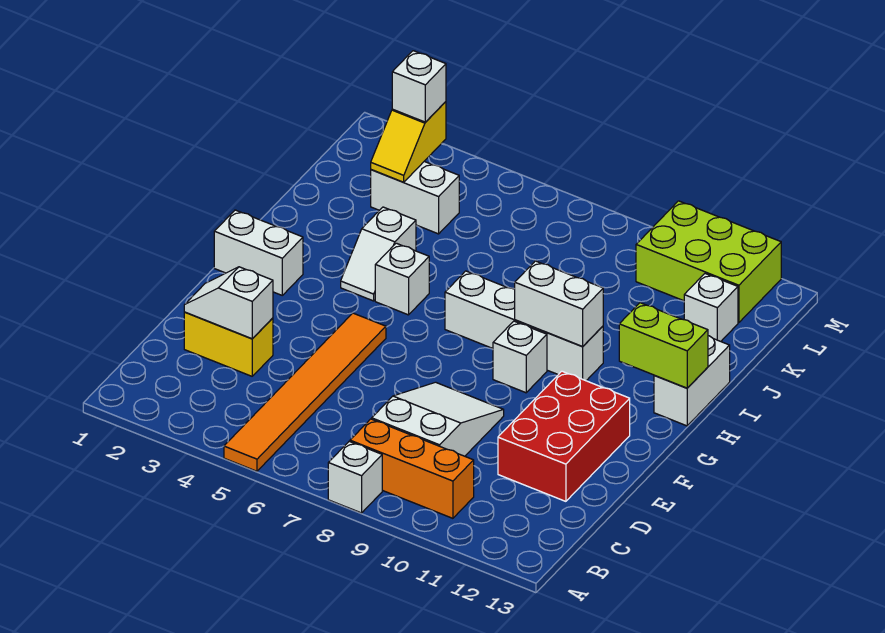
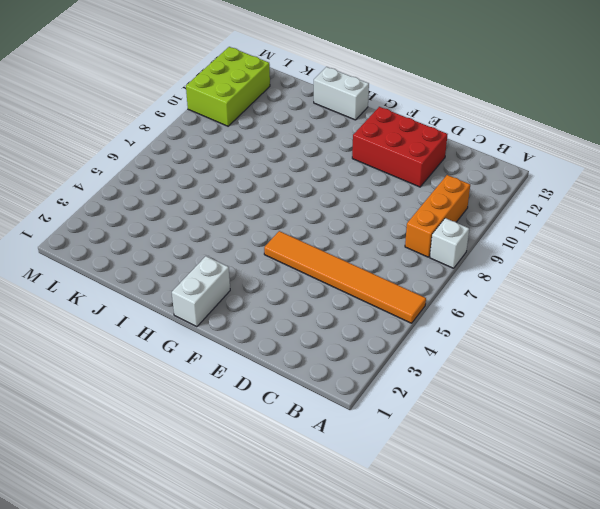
none -> white slope C8:E9 level 1 top C
none -> yellow brick D2:D3 level 1
none -> white brick G9 level 1

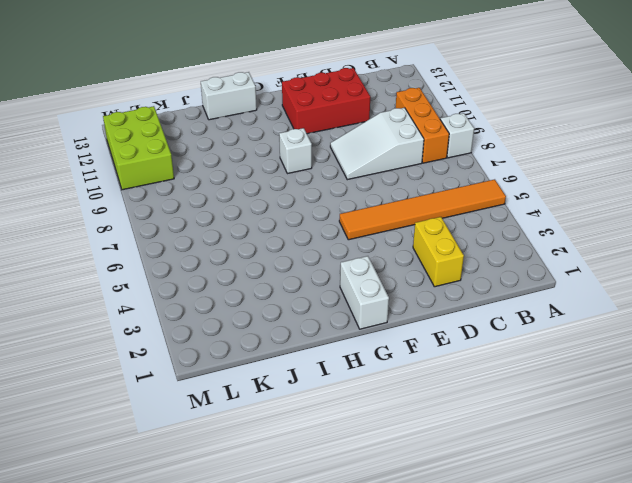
none -> white slope H4:I4 level 1 top I
none -> white brick H5 level 1
none -> white brick H7:H10 level 1

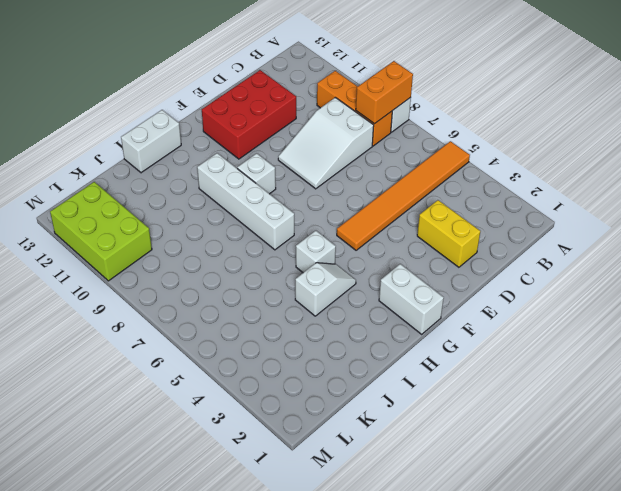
orange brick A8:B8 level 2 -> none
none -> white brick K3:K4 level 1
none -> white brick K12 level 1
none -> white slope D2:D3 level 2 top 3

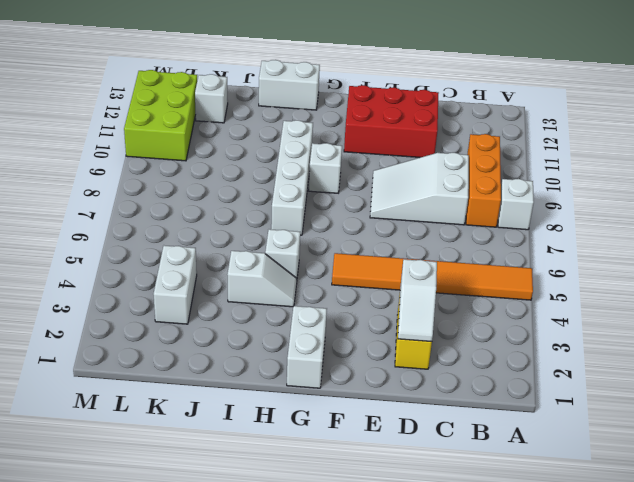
none -> white brick H9:H10 level 2
none -> lime brick H12:H13 level 2
none -> yellow slope K3:L3 level 2 top L

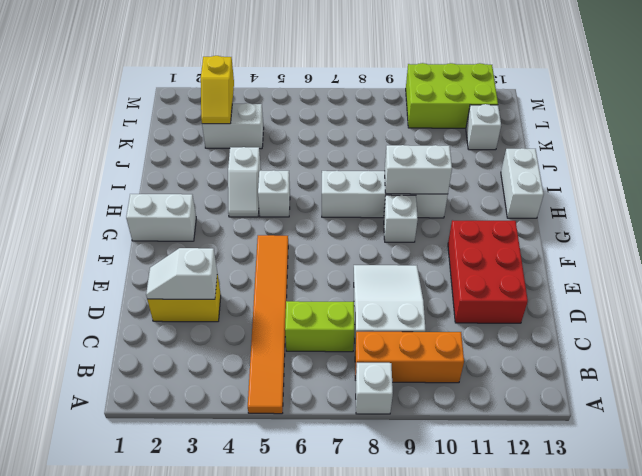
lime brick C6:C7 level 1 -> lime brick H12:H13 level 2
none -> white brick L3 level 3

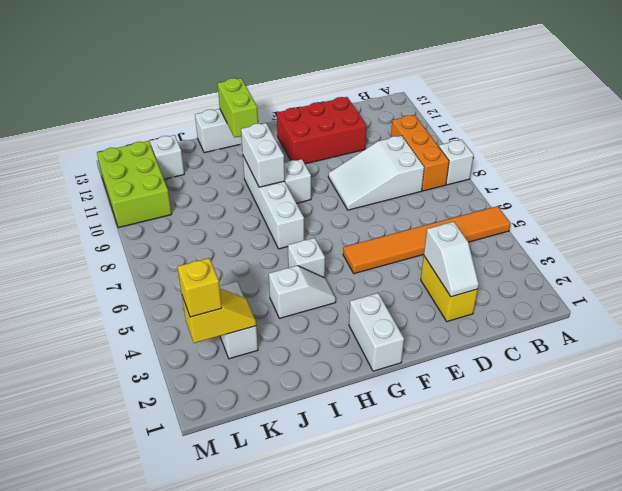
yellow brick L3 level 3 -> white brick L3 level 3

